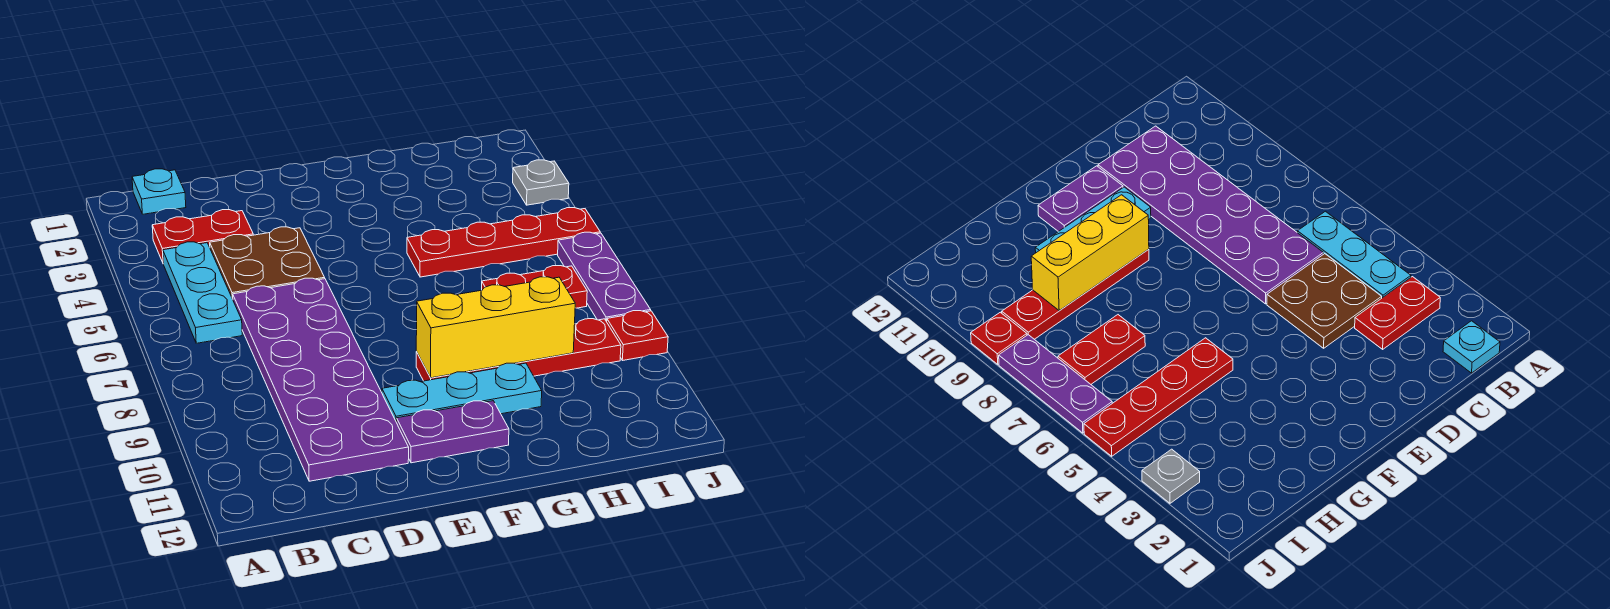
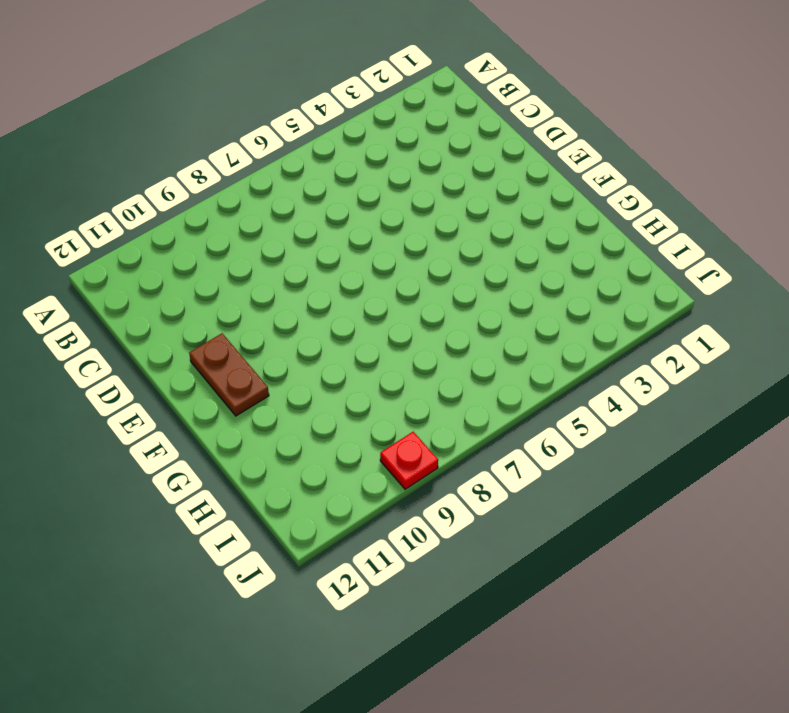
brown plate E11:F11 level 1 -> purple plate E11:F11 level 1
none -> cyan plate B1 level 1
none -> red plate B3:C3 level 1
none -> cyan plate B4:B6 level 1

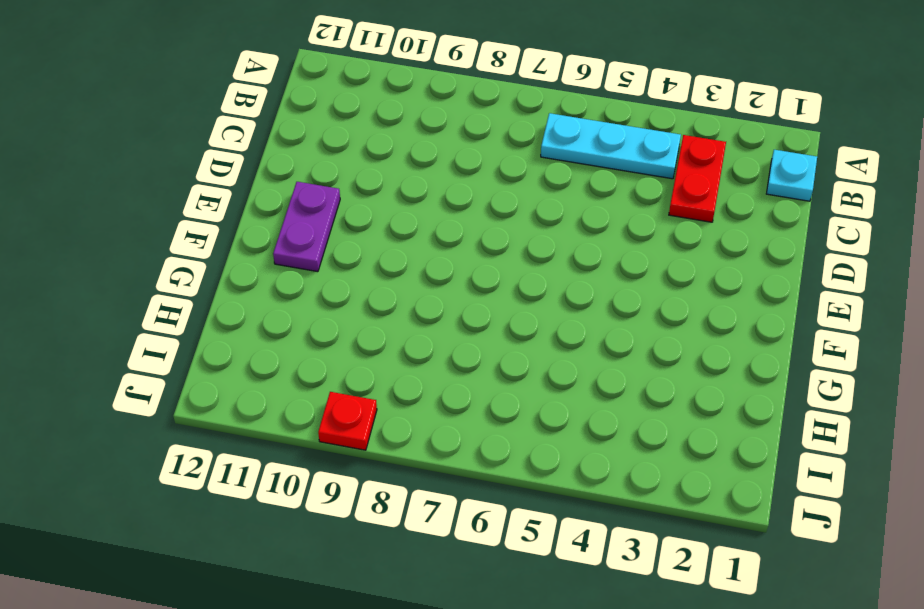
none -> brown plate C4:D5 level 1
none -> purple plate C6:D11 level 1
none -> cyan plate E10:G10 level 1

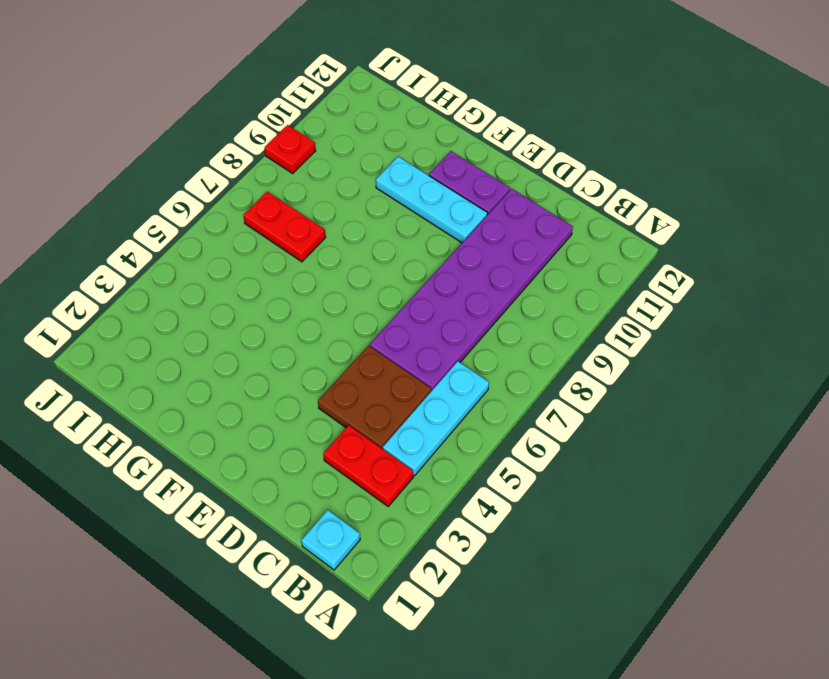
none -> red plate F9:I9 level 1
none -> red plate G5:J5 level 1
none -> grey plate J3 level 1

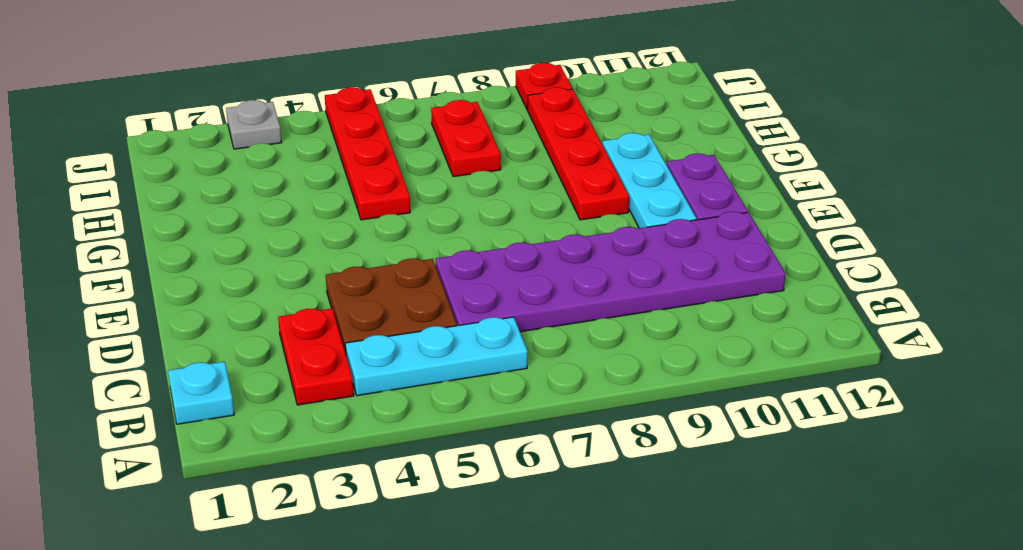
none -> purple plate J6:J8 level 1
none -> yellow brick F9:H9 level 2

